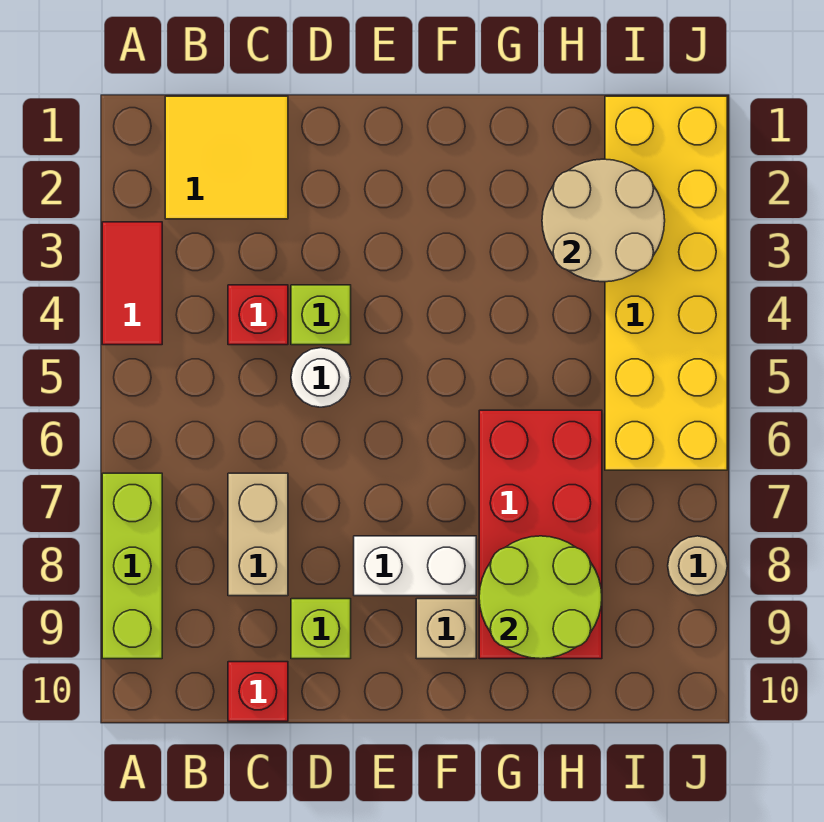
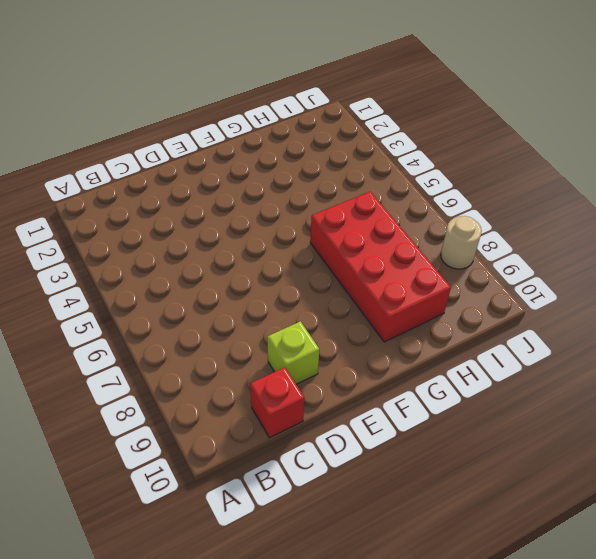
none -> red tile A3:A4 level 1
none -> lime brick A7:A9 level 1
none -> yellow tile B1:C2 level 1

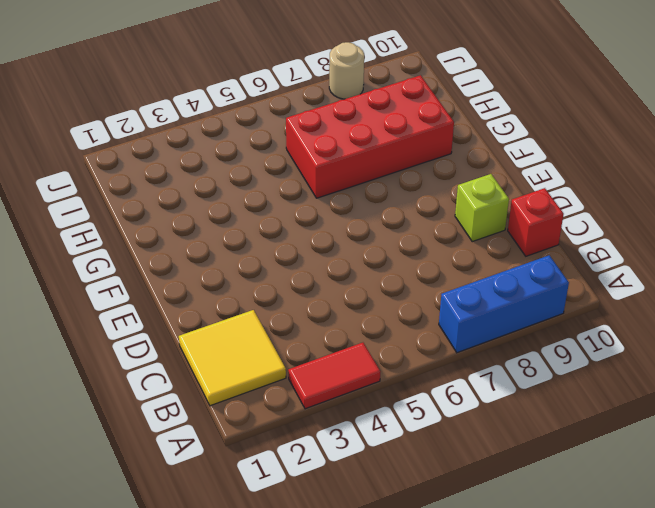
blue brick A7:A9 level 1 -> lime brick A7:A9 level 1
none -> red brick C4 level 1
none -> tan brick C7:C8 level 1
none -> lime brick D4 level 1

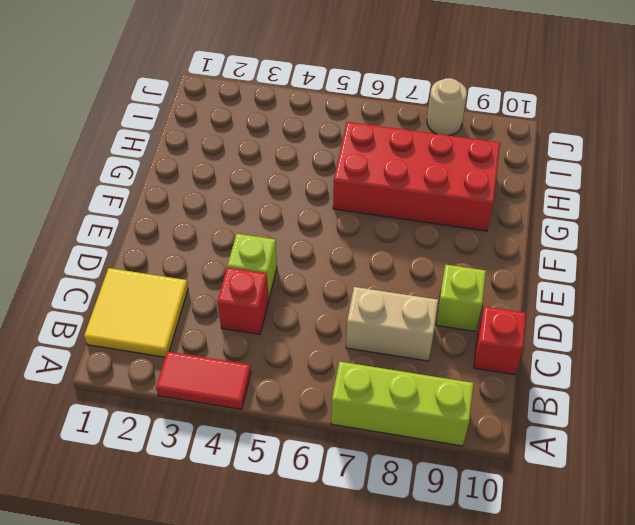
none -> white round brick D5 level 1
none -> white brick E8:F8 level 1
none -> tan brick F9 level 1

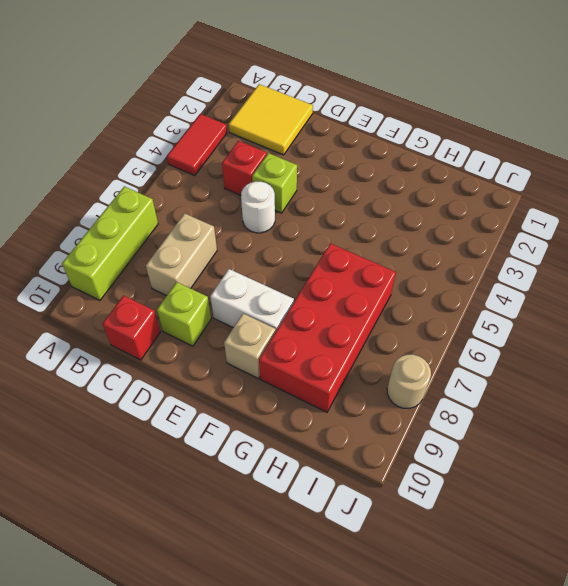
none -> yellow brick I1:J6 level 1
none -> lime round brick G8:H9 level 2
none -> tan round brick H2:I3 level 2

